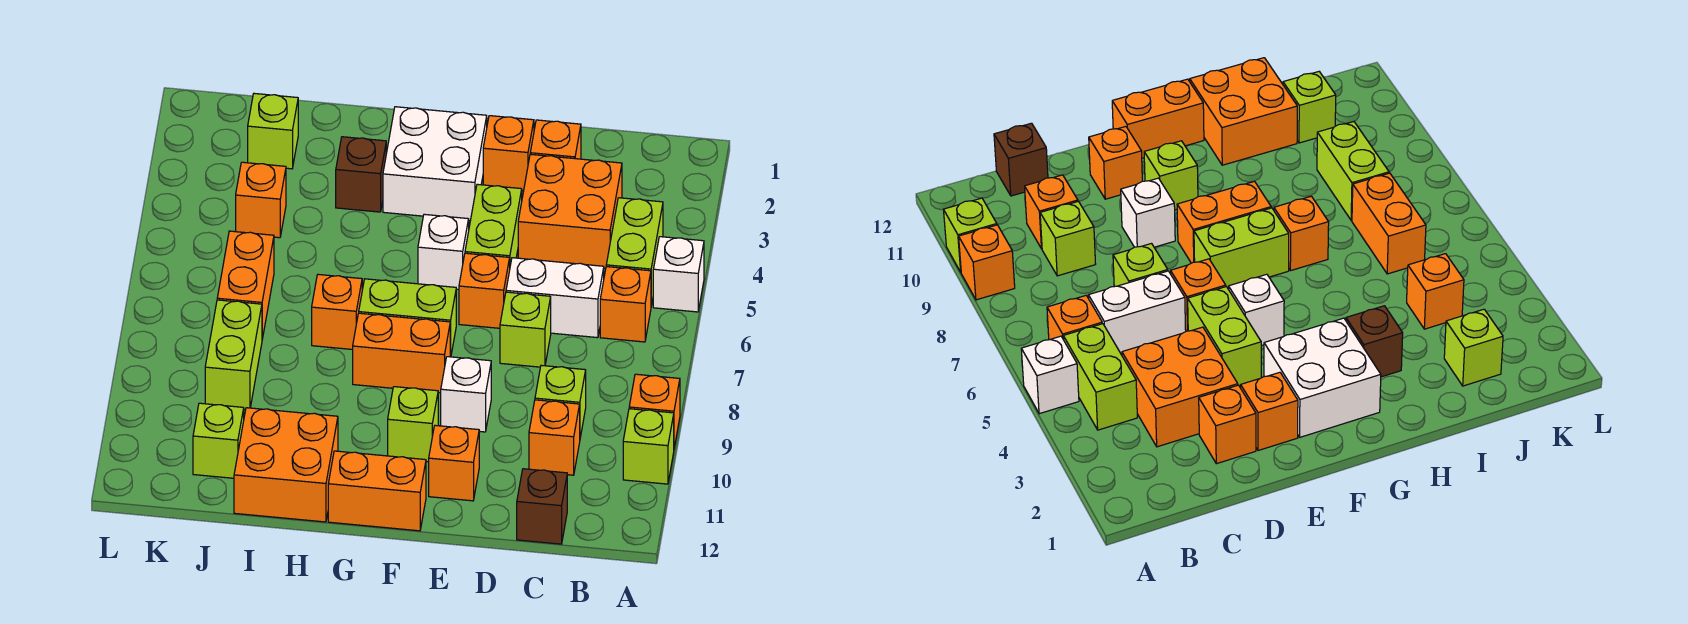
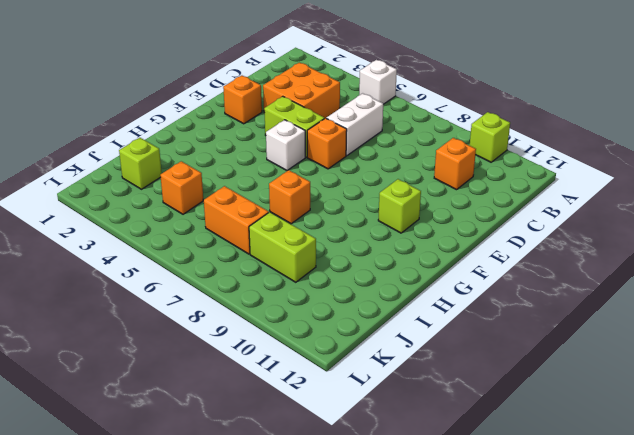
none -> orange brick A9 level 1
none -> lime brick B4:B5 level 1
none -> orange brick B6 level 1
none -> lime brick C9 level 1

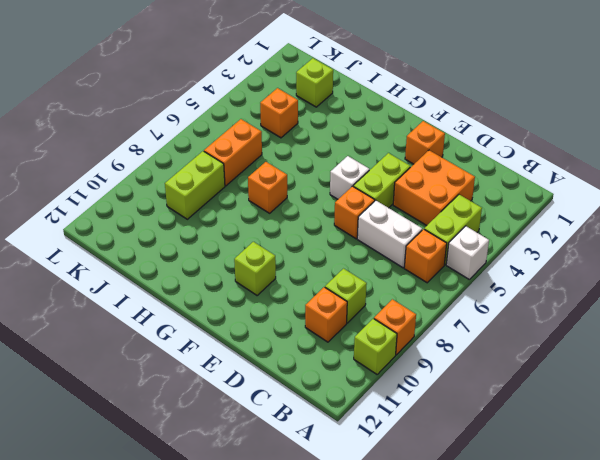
none -> brown brick C12 level 1
none -> orange brick D2 level 1
none -> lime brick D7 level 1
none -> white brick E9 level 1

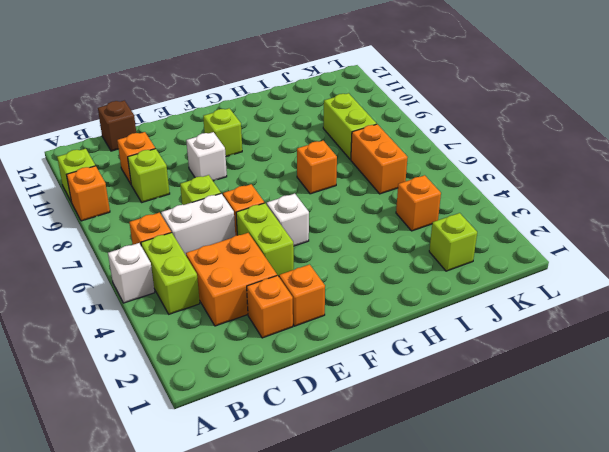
none -> orange brick E11 level 1
none -> white brick F2:G3 level 1
none -> lime brick F7:G7 level 1
none -> orange brick F8:G8 level 1

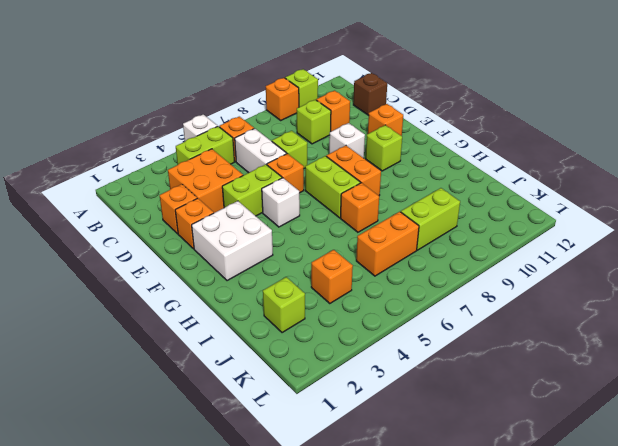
none -> orange brick F12:G12 level 1
none -> brown brick H3 level 1
none -> orange brick H11:I12 level 1
none -> lime brick J11 level 1

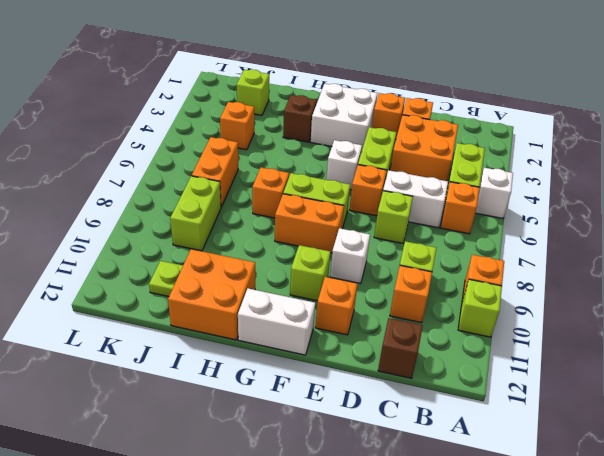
white brick F12:G12 level 1 -> orange brick F12:G12 level 1
lime plate J11 level 1 -> lime brick J11 level 1

